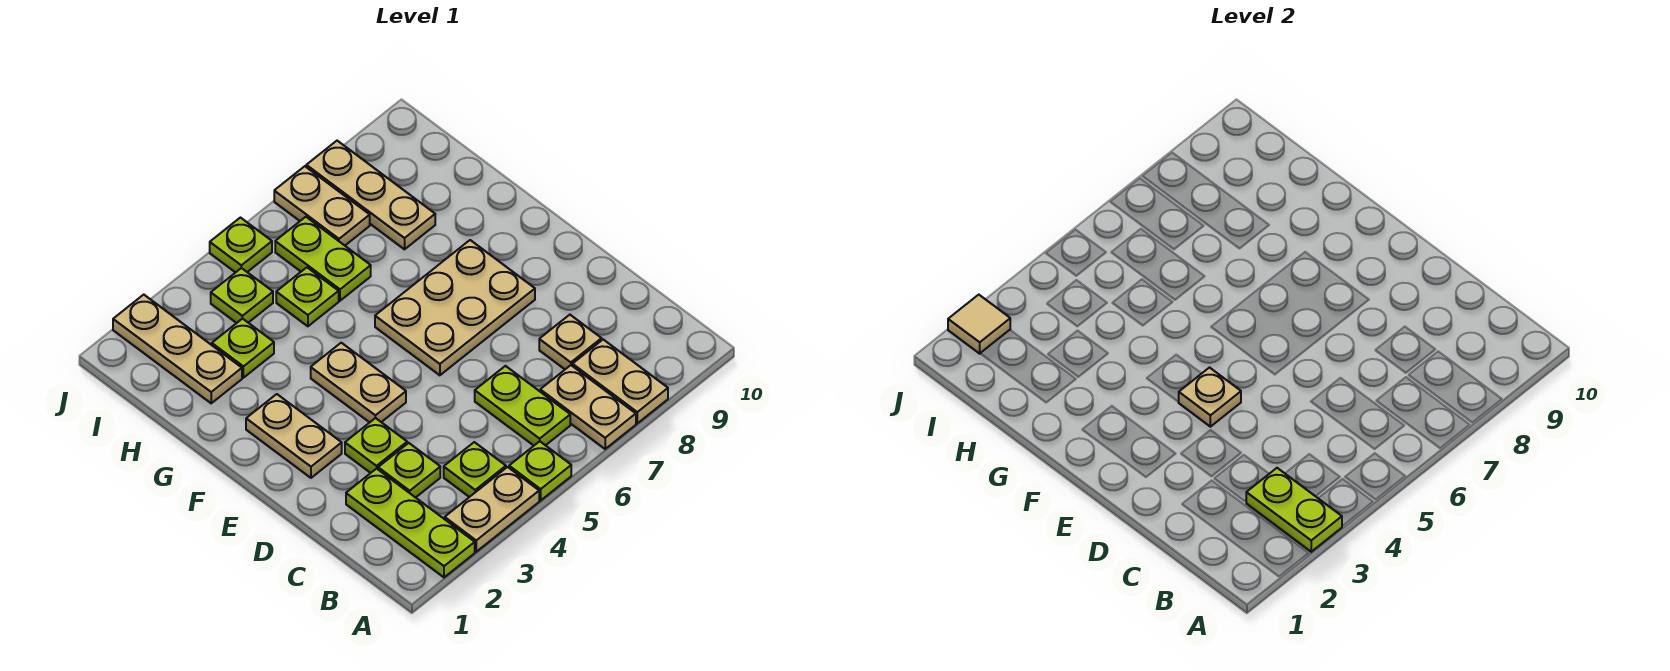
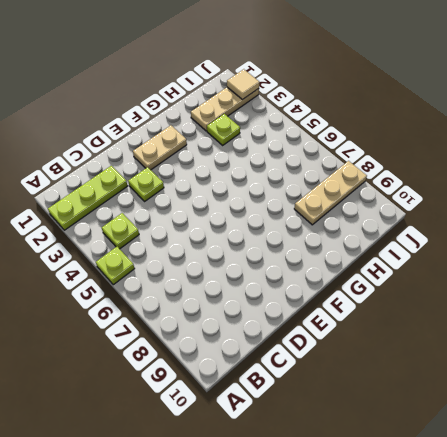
none -> tan plate A3:A4 level 1
none -> tan plate A7:B7 level 1
none -> tan plate A8:B8 level 1

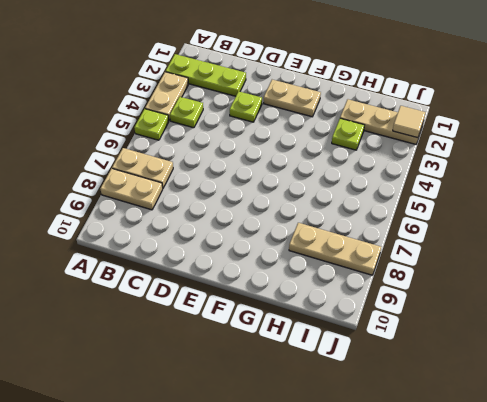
none -> lime plate B6:C6 level 1
none -> lime plate C3 level 1
none -> tan plate C8 level 1

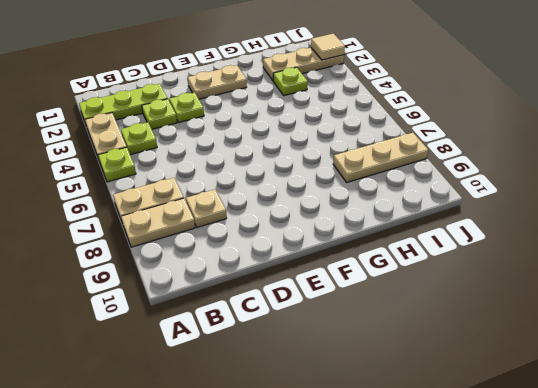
none -> lime plate B6:C6 level 1
none -> tan plate E4:F4 level 1
none -> tan plate E6:F8 level 1

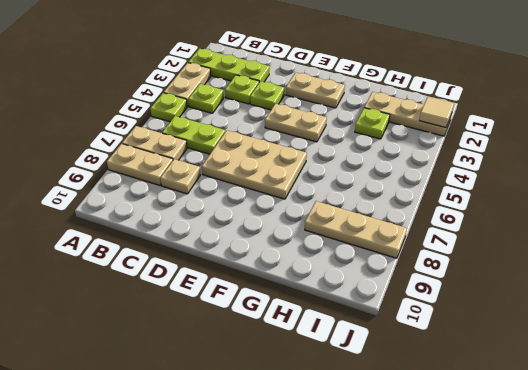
tan plate D6:F7 level 1 -> tan plate E6:F8 level 1
none -> lime plate H5 level 1
none -> lime plate H6:I6 level 1
none -> lime plate I4 level 1

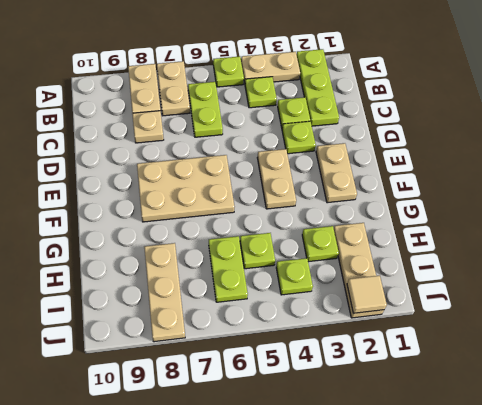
none -> tan plate I7:J7 level 1
none -> lime plate J5 level 1
none -> lime plate A3:B3 level 2

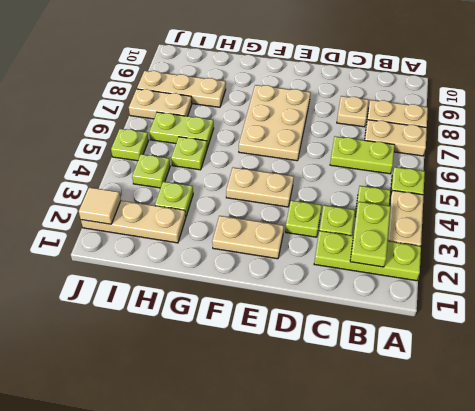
lime plate B2:B3 level 2 -> lime plate A3:B3 level 2
none -> tan plate E4 level 2

